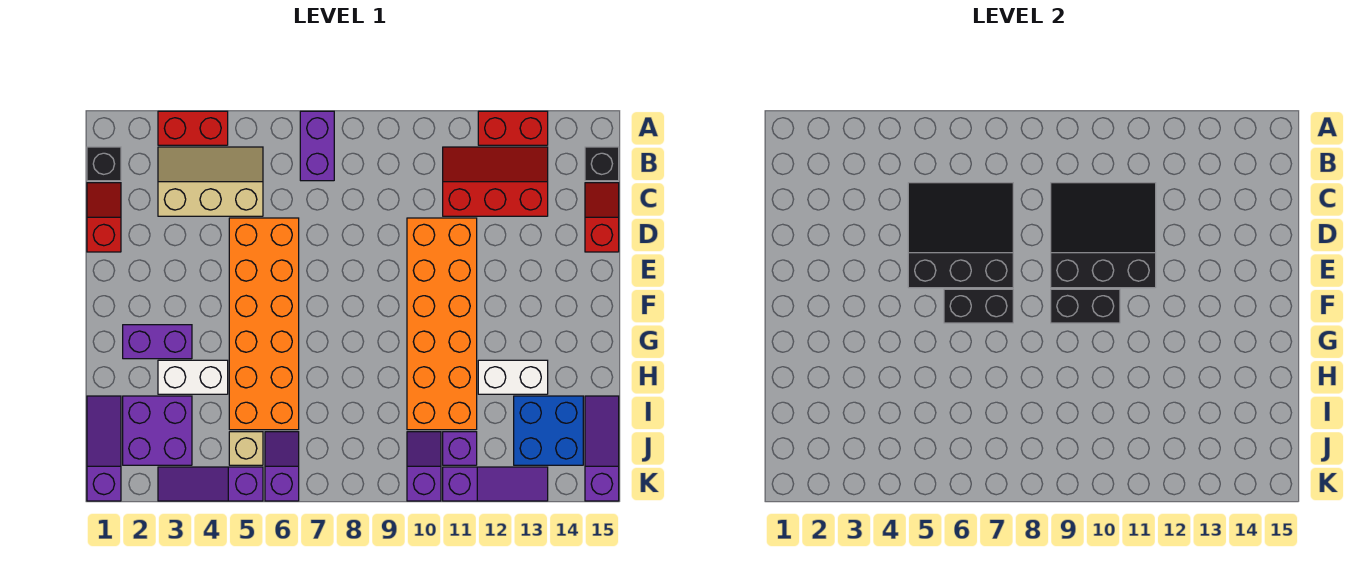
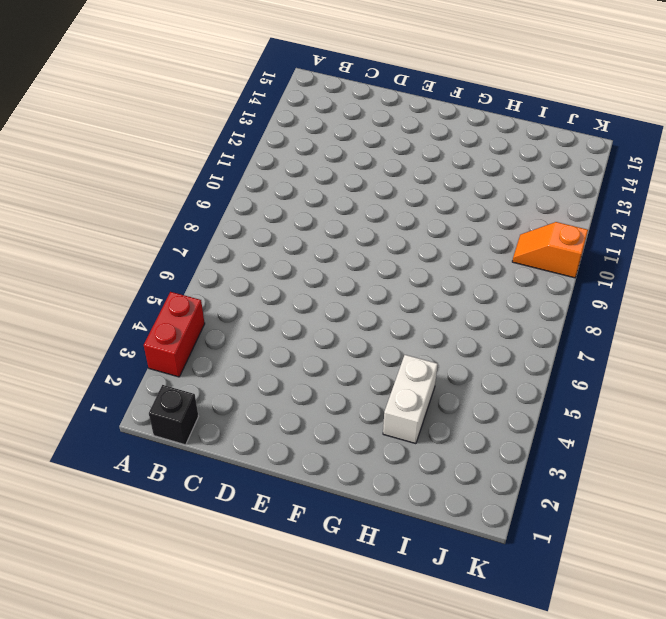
orange slope J10:K10 level 1 top K -> purple slope J10:K10 level 1 top K
none -> purple brick A7:B7 level 1
none -> red brick A12:A13 level 1
none -> tan slope B3:C5 level 1 top C

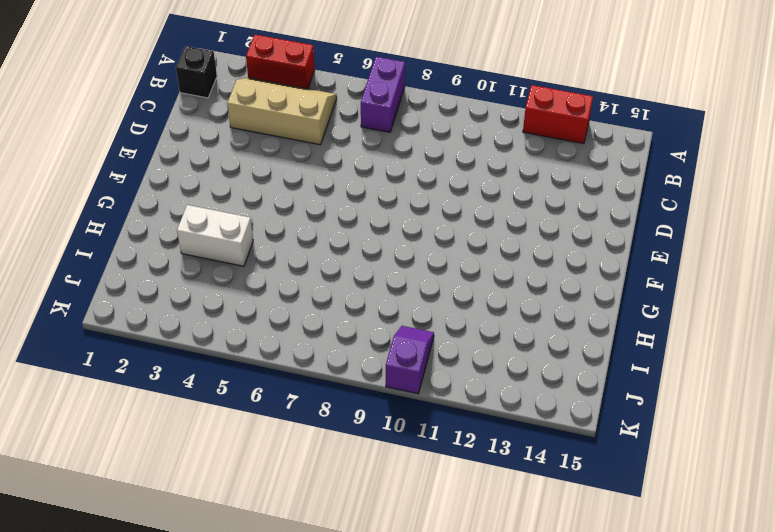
none -> red slope B11:C13 level 1 top C
none -> black brick B15 level 1
none -> red slope C1:D1 level 1 top D

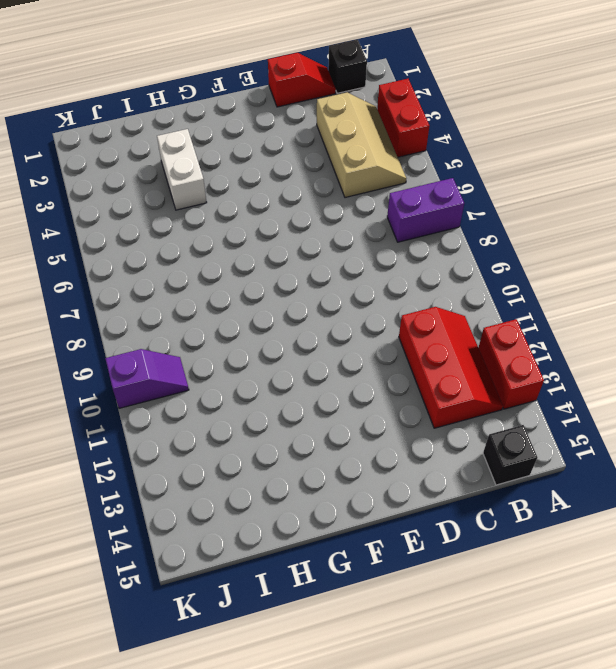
none -> red slope C15:D15 level 1 top D
none -> orange brick D5:I6 level 1
none -> orange brick D10:I11 level 1

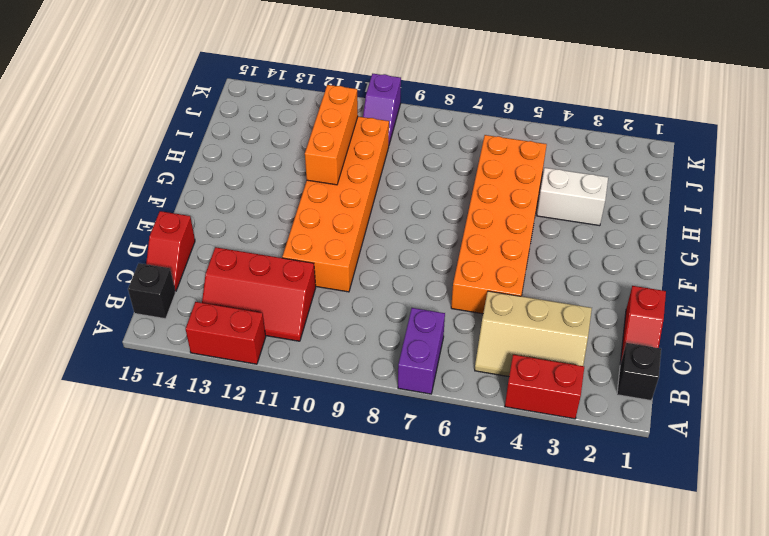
orange brick G11:I11 level 2 -> none
none -> purple brick G2:G3 level 1
none -> white brick H12:H13 level 1
none -> purple slope I1:K1 level 1 top K

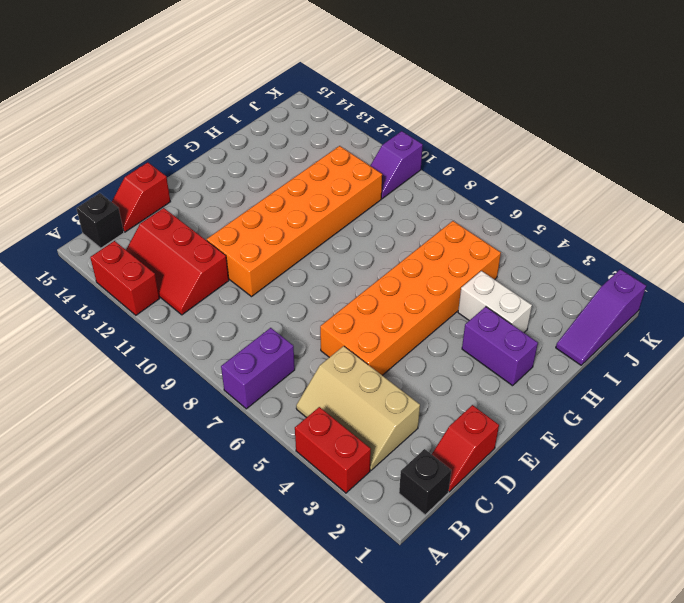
none -> white brick H12:H13 level 1
none -> purple brick I2:J3 level 1
none -> blue brick I13:J14 level 1

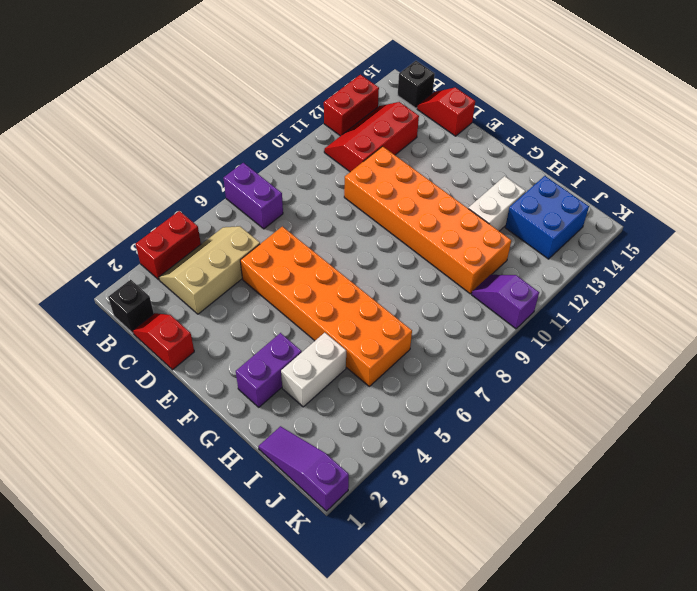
none -> purple brick I2:J3 level 1
none -> purple slope I15:K15 level 1 top K
none -> tan brick J5 level 1

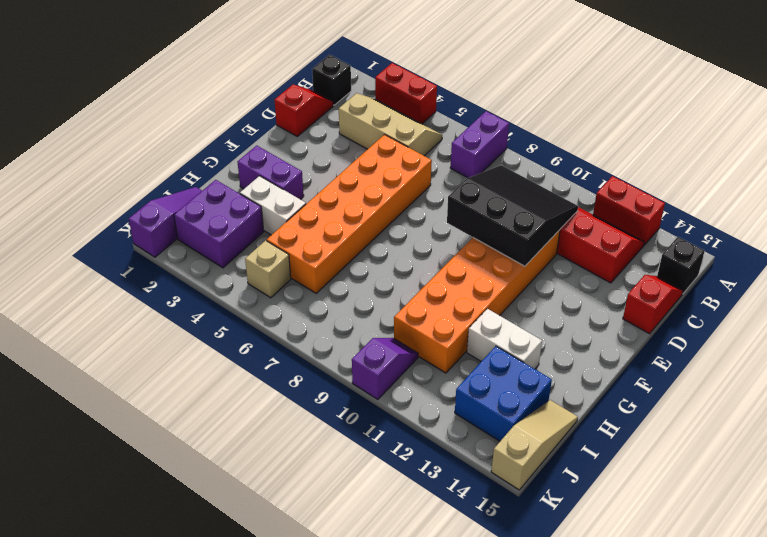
tan slope I15:K15 level 1 top K -> purple slope I15:K15 level 1 top K
none -> purple slope J6:K6 level 1 top K
none -> purple brick J11 level 1
none -> purple slope K3:K5 level 1 top 5

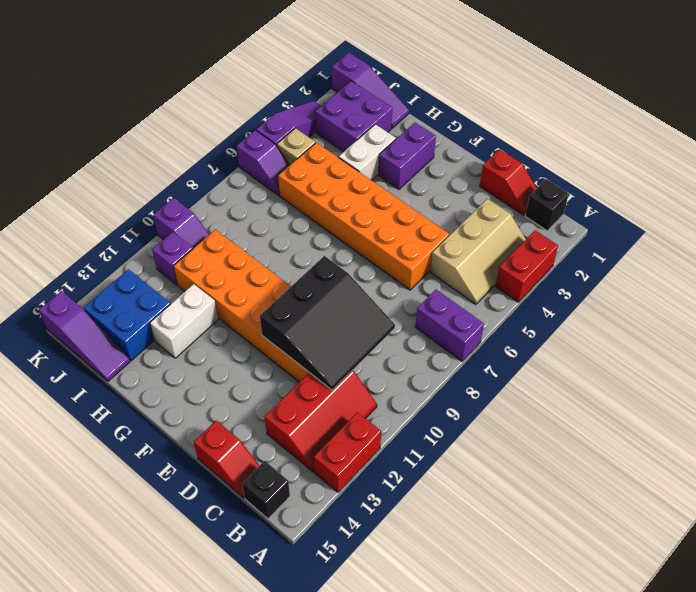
none -> purple slope K11:K13 level 1 top 11
none -> black slope C5:E7 level 2 top E
none -> black brick F6:F7 level 2

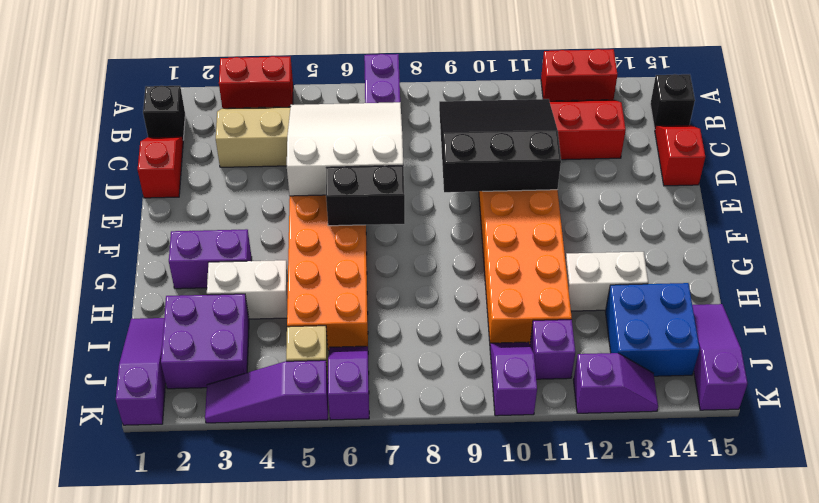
white slope C5:E7 level 2 top E -> black slope C5:E7 level 2 top E
purple slope K12:K13 level 1 top 12 -> purple slope K11:K13 level 1 top 11
none -> black brick F9:F10 level 2

